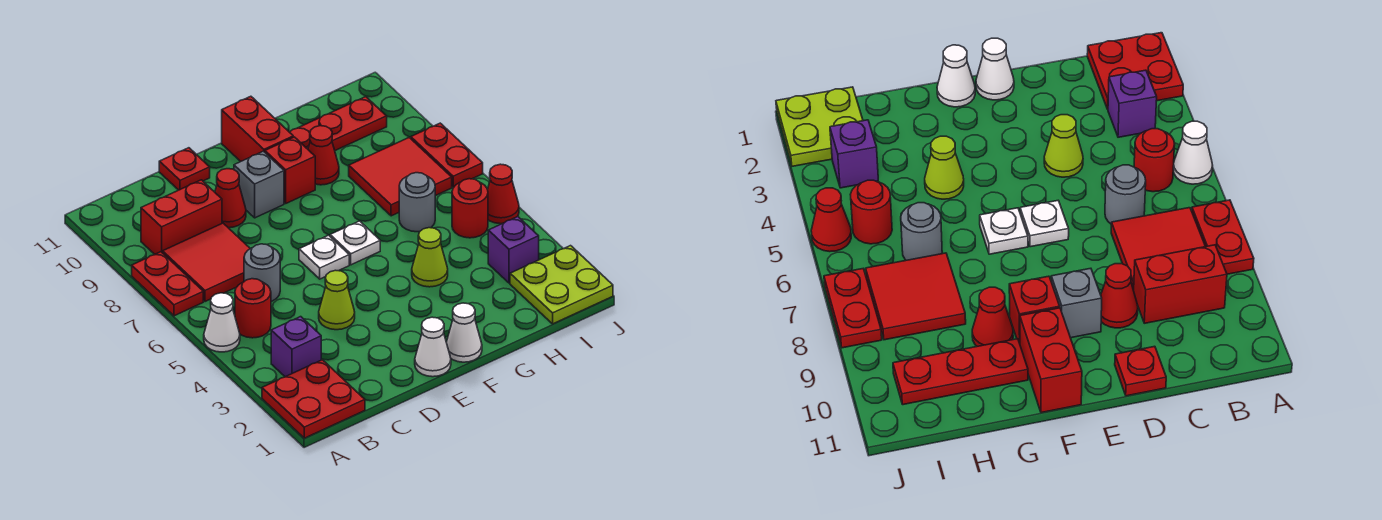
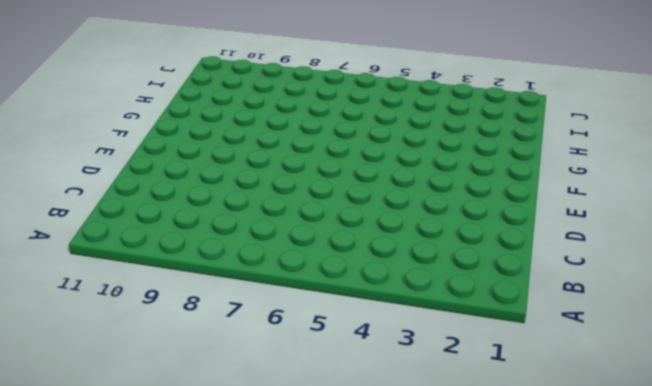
none -> red plate A1:B2 level 1
none -> white cone A5 level 1
none -> red plate A7:A8 level 1

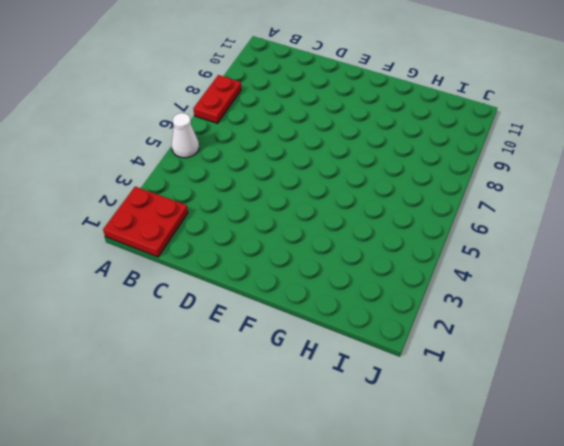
none -> purple brick B3 level 1
none -> red round brick B5 level 1
none -> red tile B7:C8 level 1

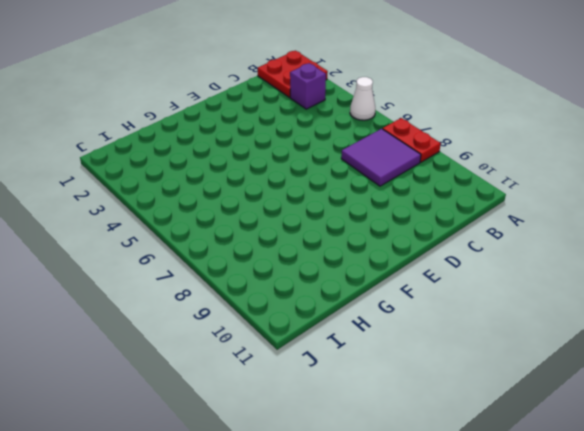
purple tile B7:C8 level 1 -> red tile B7:C8 level 1
none -> red round brick B5 level 1
none -> red brick B9:C9 level 1
none -> grey round brick C6 level 1

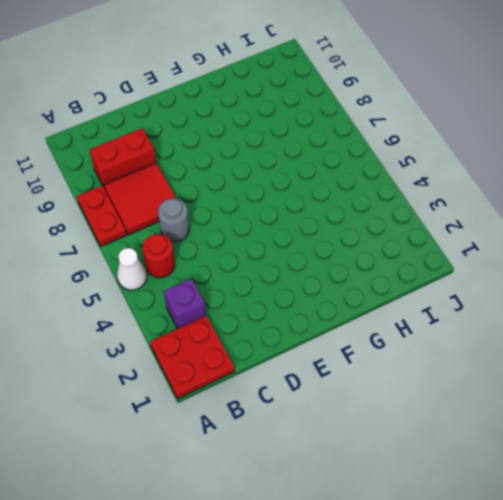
none -> lime cone D4 level 1
none -> red cone D9 level 1
none -> red plate D11 level 1

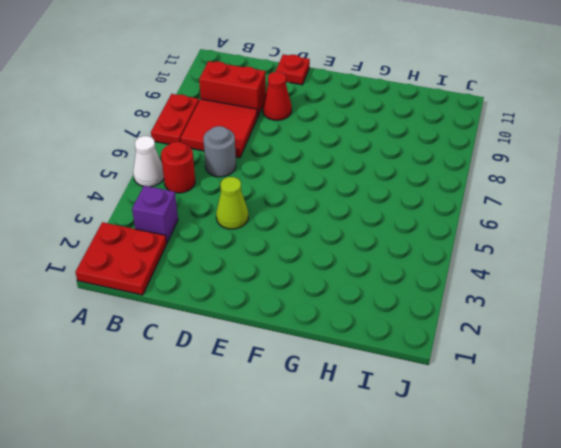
none -> white cone E1 level 1
none -> white plate E6 level 1
none -> grey brick E9 level 1

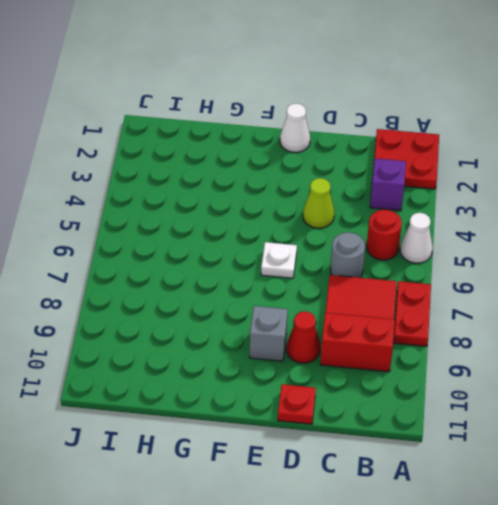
none -> white cone F1 level 1
none -> white plate F6 level 1
none -> red brick F9 level 1

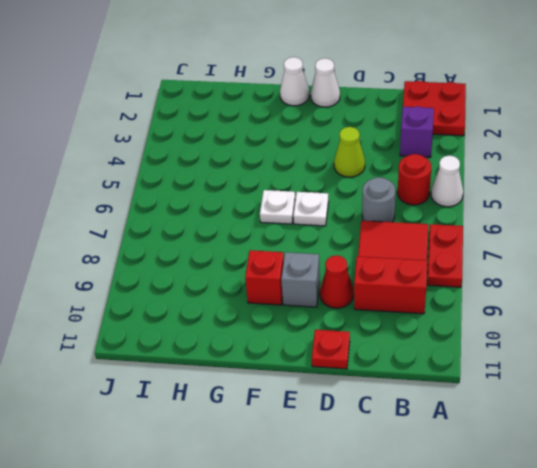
none -> red brick F10:F11 level 1
none -> lime cone G4 level 1
none -> red cone G9 level 1

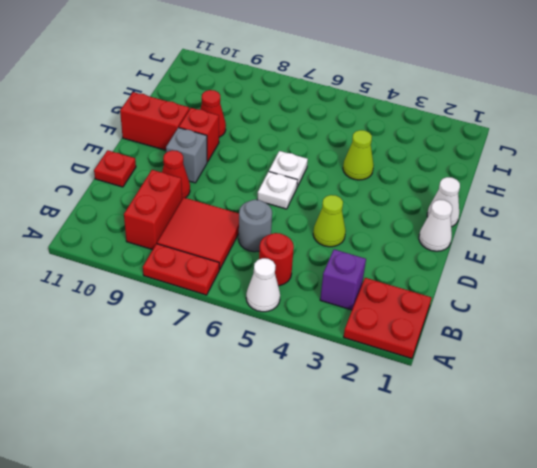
none -> red plate G10:I10 level 1
none -> grey round brick H6 level 1
none -> red tile H7:I8 level 1

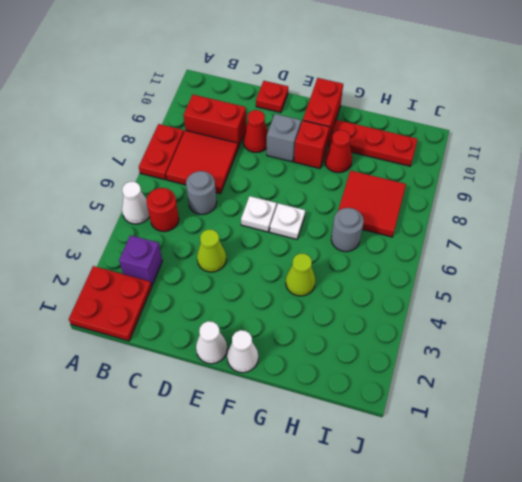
none -> lime plate I1:J2 level 1
none -> purple brick I3 level 1
none -> red round brick I5 level 1

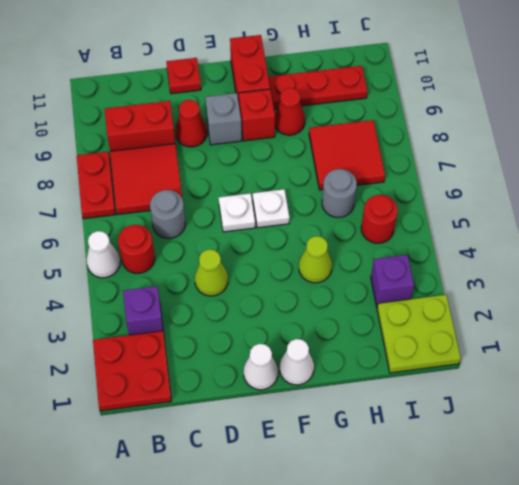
none -> red cone J5 level 1
none -> red plate J7:J8 level 1

